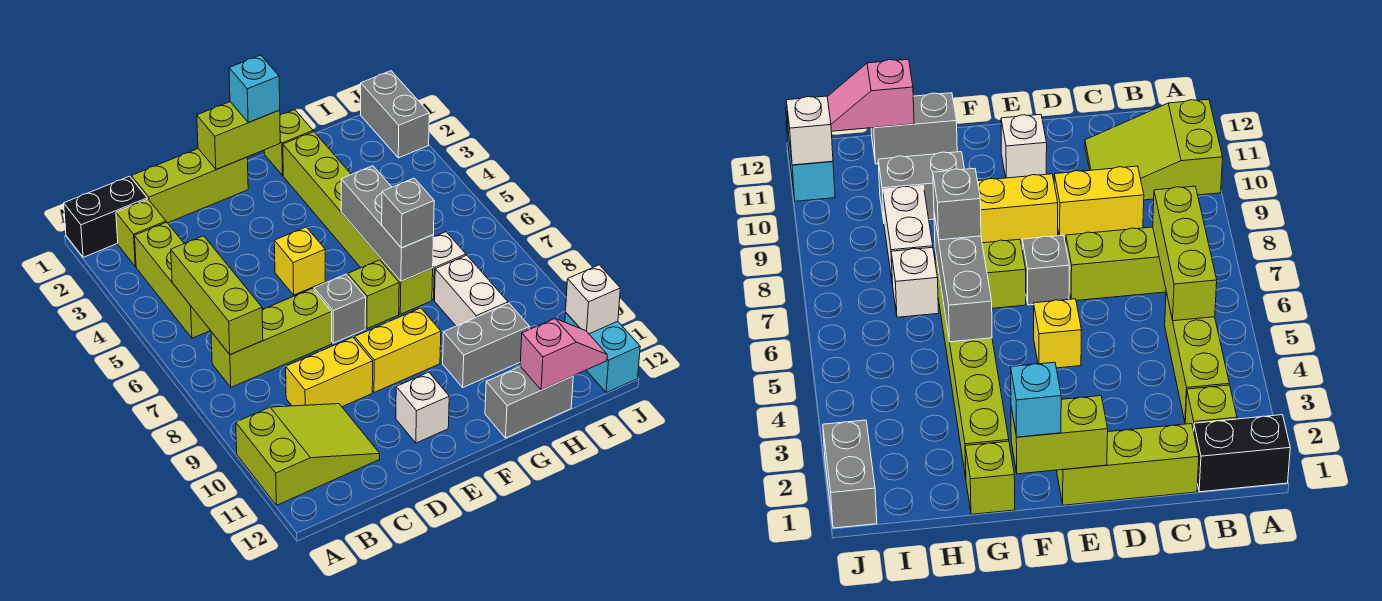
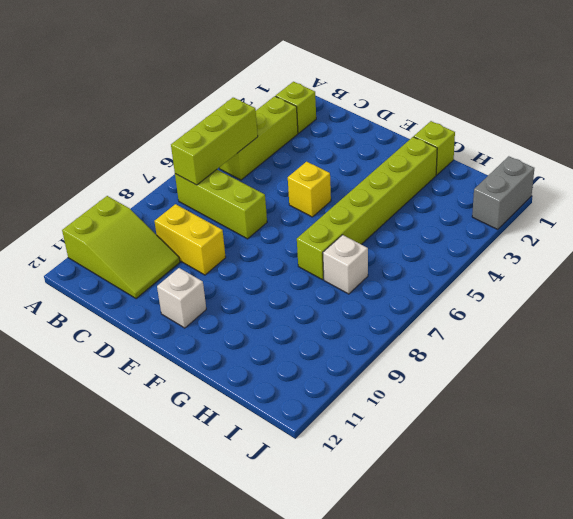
none -> black brick A1:B1 level 1
none -> lime brick C1:E1 level 1
none -> grey brick E7 level 1

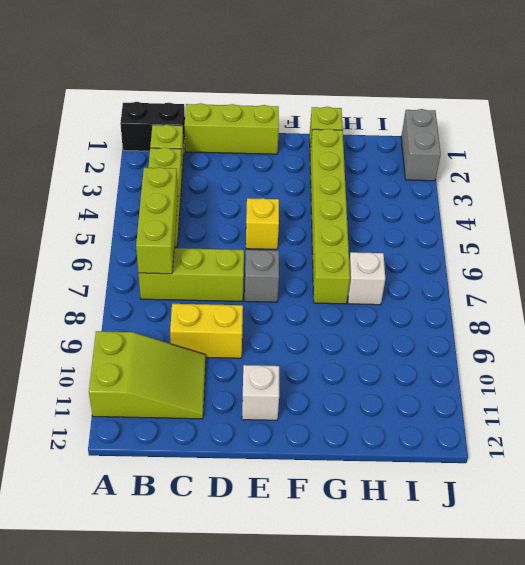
none -> yellow brick E9:F9 level 1
none -> lime brick F7 level 1
none -> grey brick G10:H10 level 1

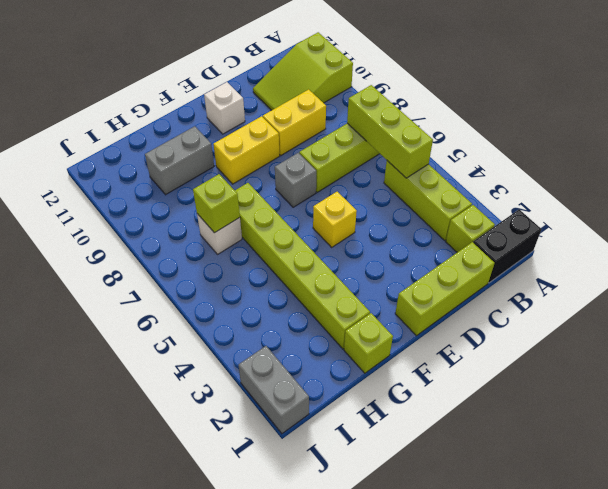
lime brick H7 level 2 -> lime brick F7 level 1
none -> grey brick G12:H12 level 1
none -> white brick H8:H9 level 1
none -> cyan brick J11:J12 level 1

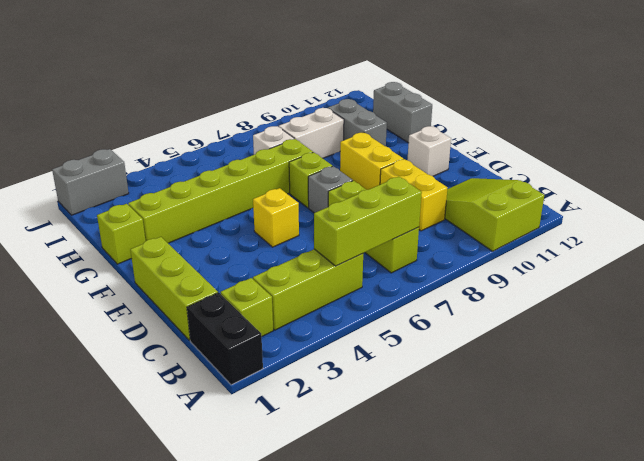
none -> cyan brick J11:J12 level 1
none -> lime brick E1:F1 level 2
none -> grey brick G5:G7 level 2

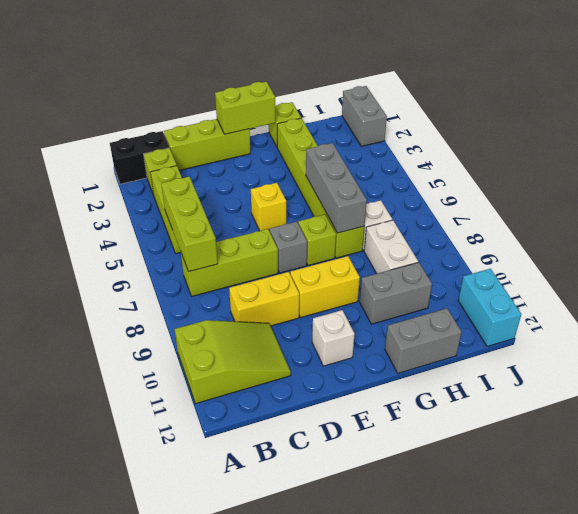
none -> pink slope H12:I12 level 2 top H
none -> white brick J11 level 2
none -> cyan brick F1 level 3

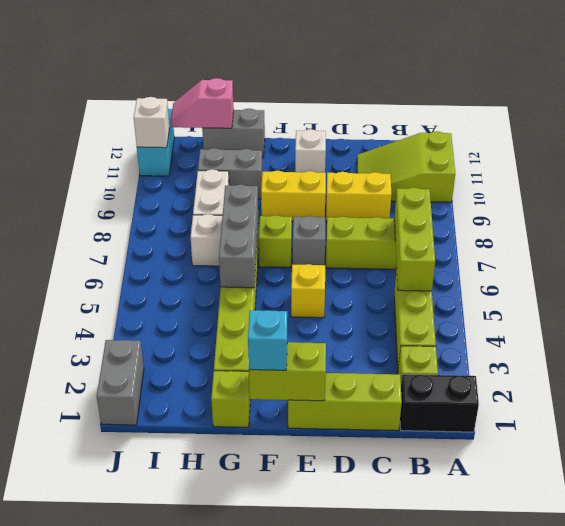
none -> grey brick G7 level 3

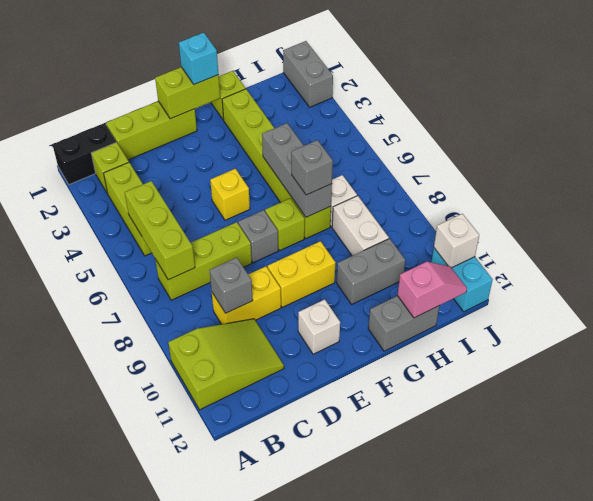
grey brick C9 level 2 -> none

